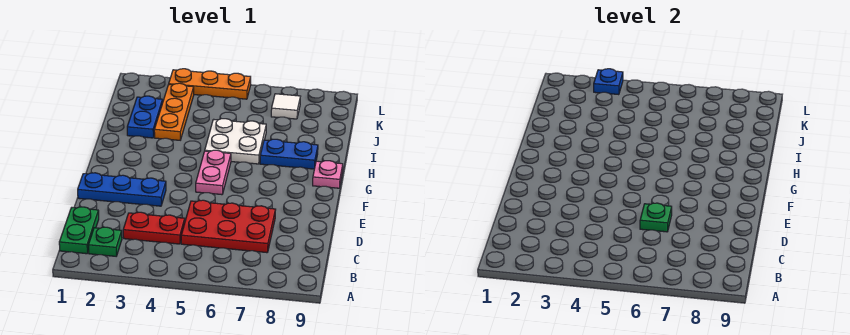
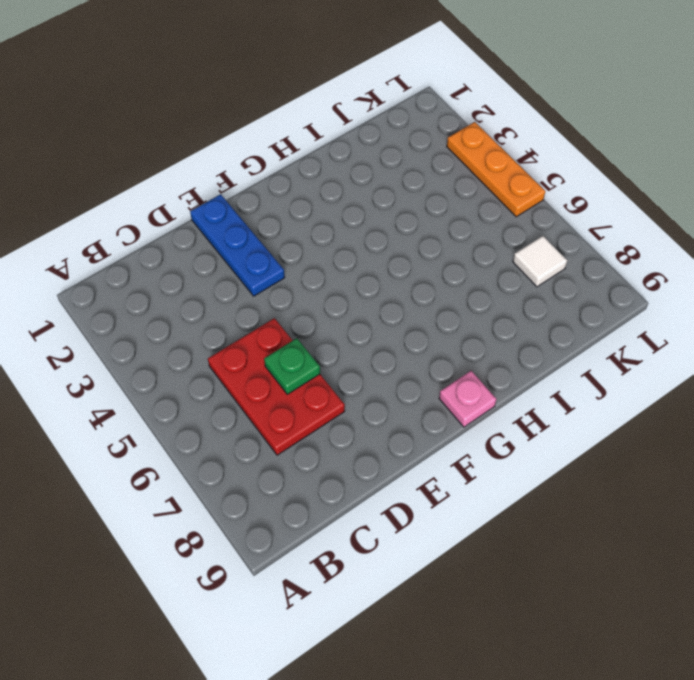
none -> green plate B1:C1 level 1
none -> green plate B2 level 1
none -> red plate C3:C4 level 1

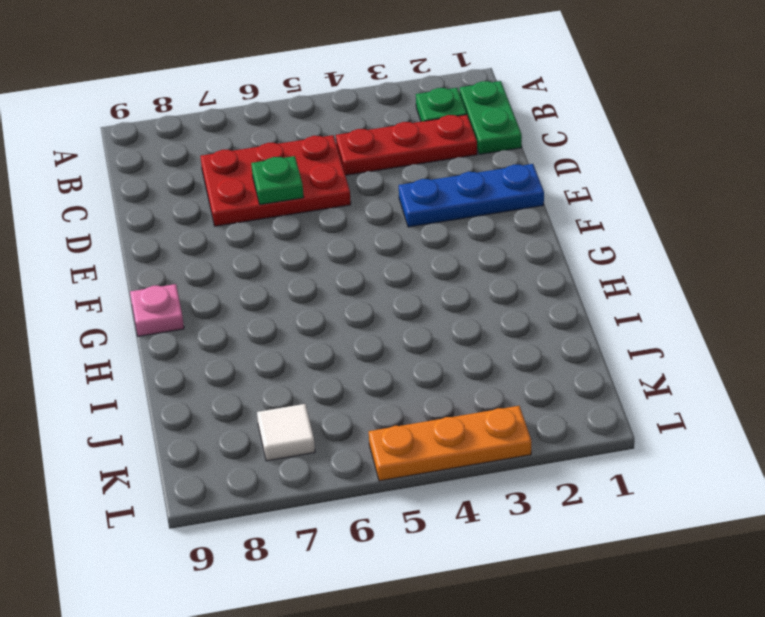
red plate C2:C4 level 1 -> red plate C3:C4 level 1
none -> pink plate F5:G5 level 1
none -> white plate H5:I6 level 1
none -> blue plate H7:H8 level 1

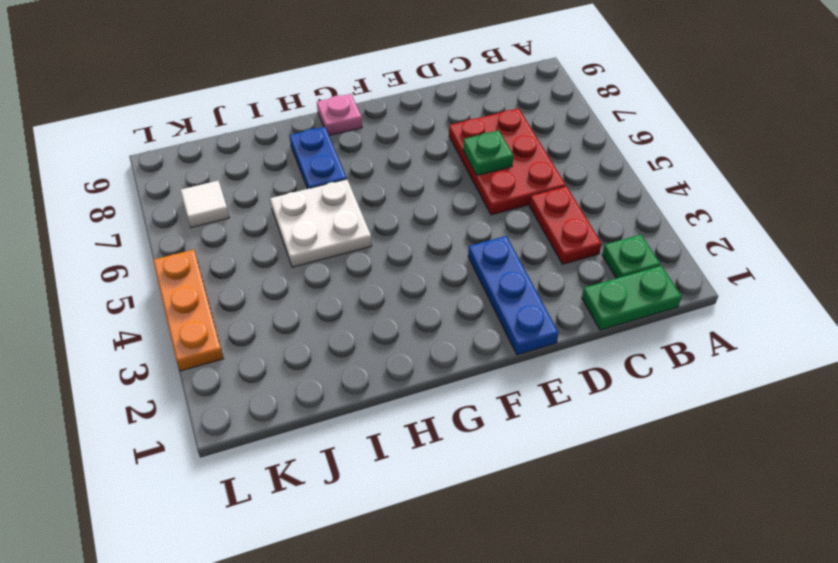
none -> pink plate F5:G5 level 1
none -> blue plate I2:J2 level 1
none -> orange plate I3:K3 level 1

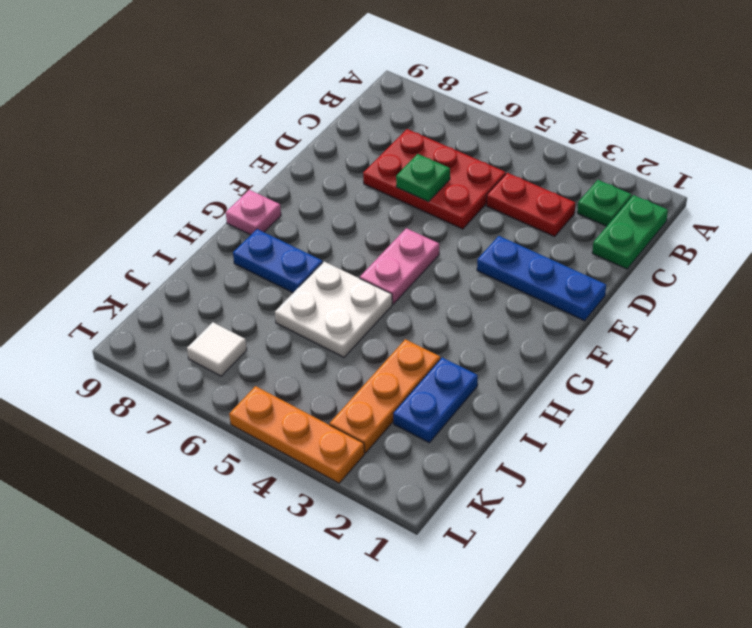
none -> blue plate L3 level 2

